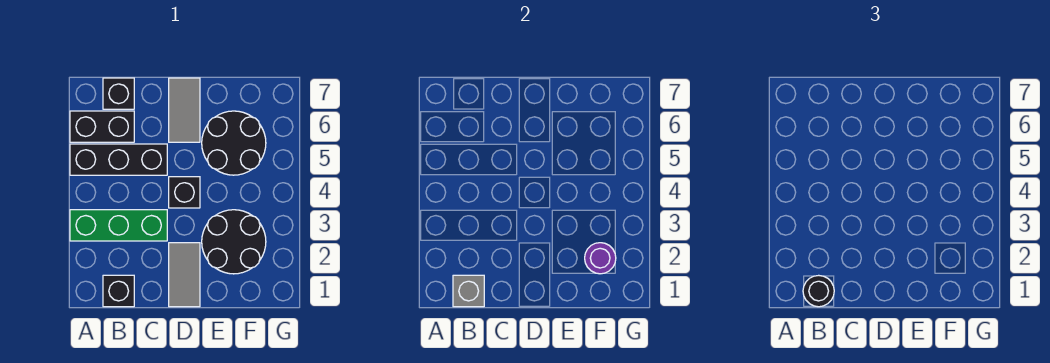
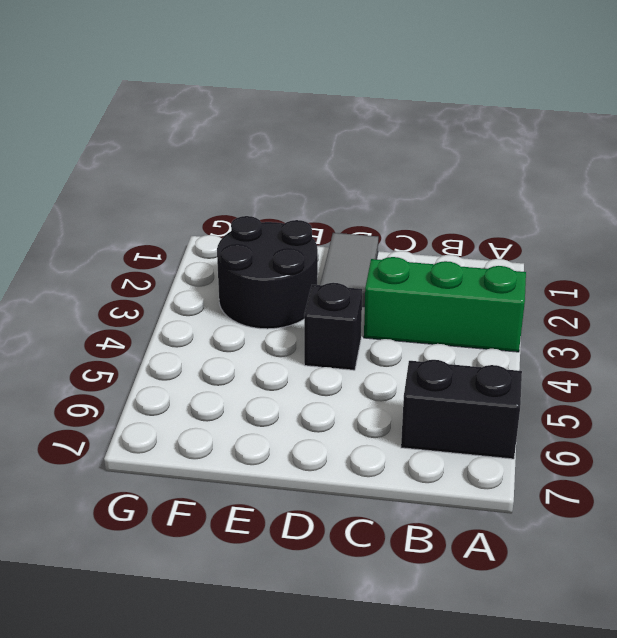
none -> black brick A5:C5 level 1
none -> black brick B1 level 1
none -> black brick B7 level 1

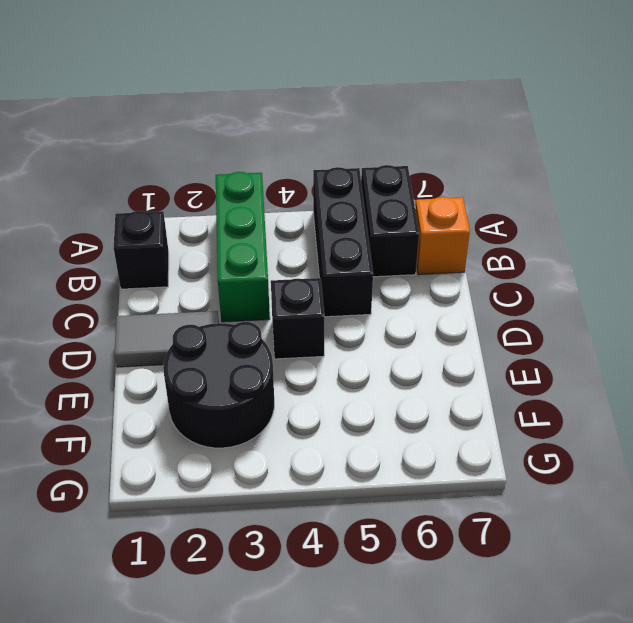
orange brick B7 level 1 -> black brick B7 level 1
none -> grey tile D6:D7 level 1
none -> black round brick E5:F6 level 1
none -> grey brick B1 level 2

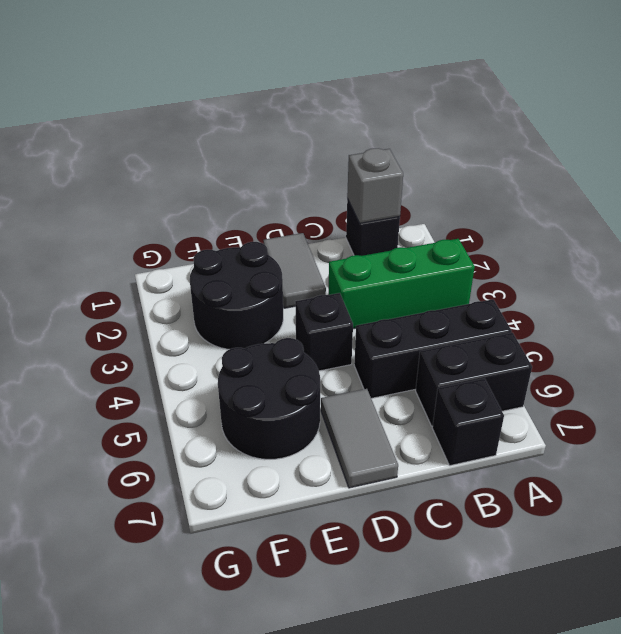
none -> purple round brick F2 level 2
none -> black round brick B1 level 3

